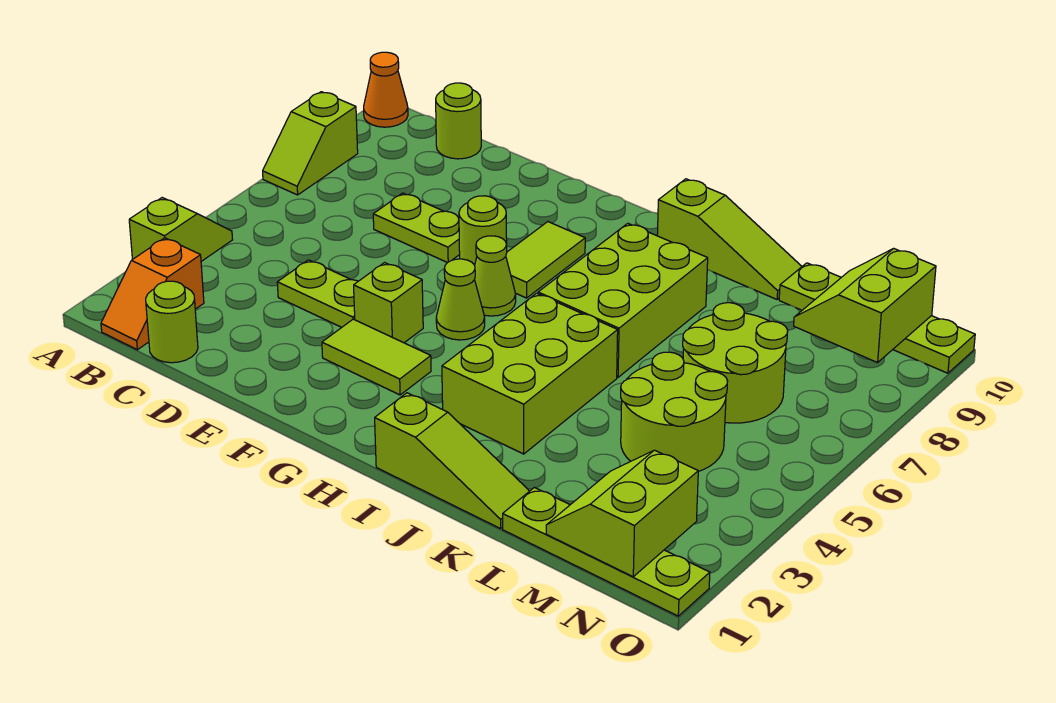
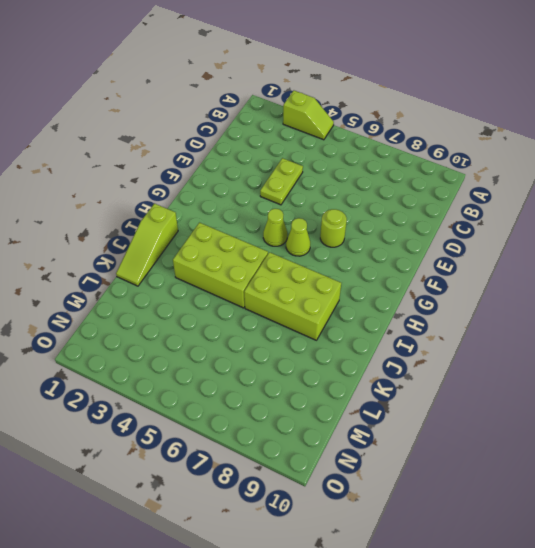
none -> lime slope A7:A8 level 1 top 8
none -> orange cone A10 level 1
none -> orange slope B1:B2 level 1 top 2

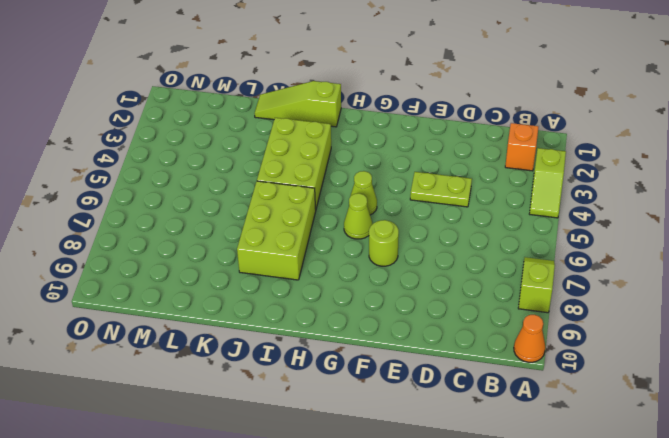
none -> lime round brick C1 level 1
none -> lime round brick C10 level 1
none -> lime plate D7:E7 level 1

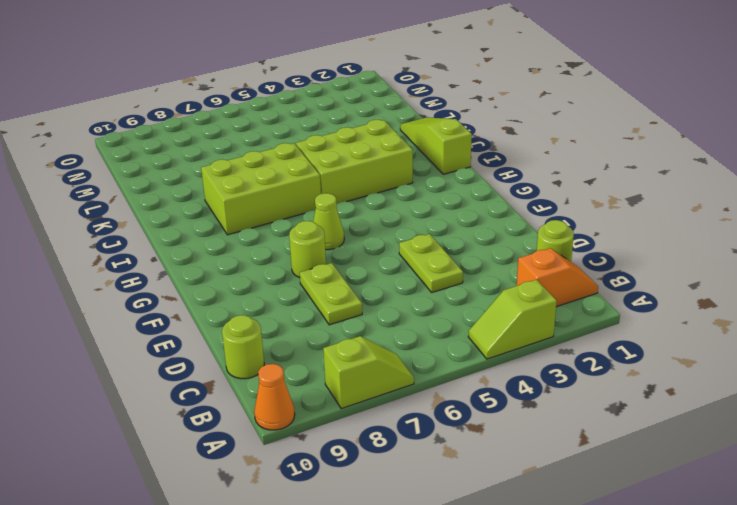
none -> lime tile F3:G3 level 1
none -> lime brick F4 level 1
none -> lime cone G5 level 1

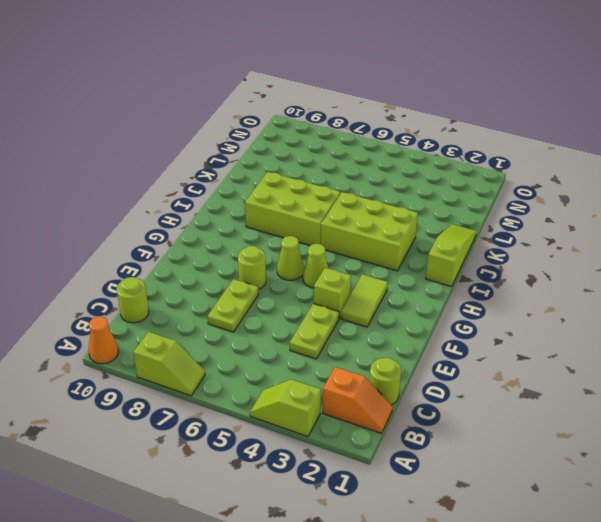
none -> lime tile G7:G8 level 1
none -> lime slope I10:K10 level 1 top I
none -> lime plate L1:O1 level 1

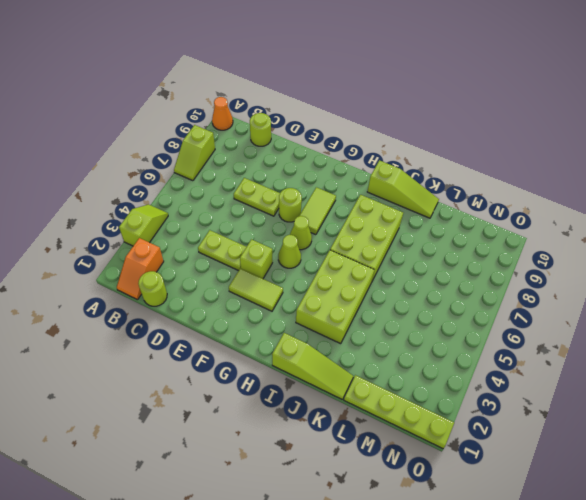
none -> lime round brick L4:M5 level 1
none -> lime round brick L6:M7 level 1
none -> lime plate L10:O10 level 1

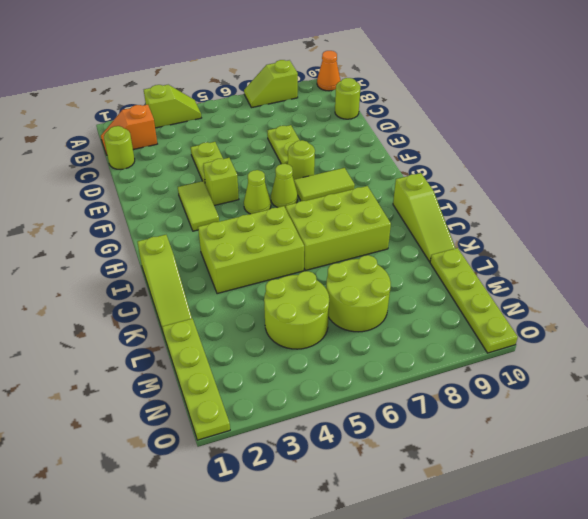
none -> lime slope M1:N2 level 2 top N
none -> lime slope M9:N10 level 2 top N

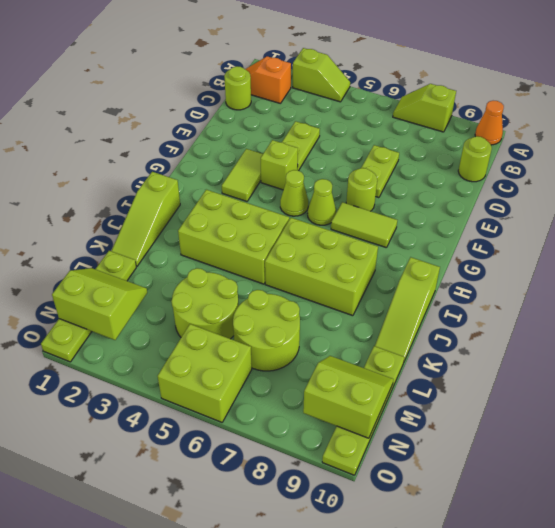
lime brick N5:O6 level 1 -> none

